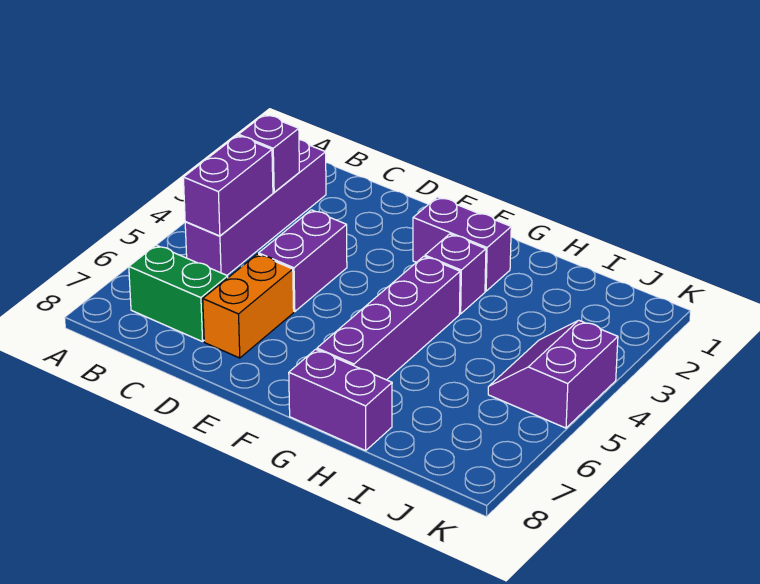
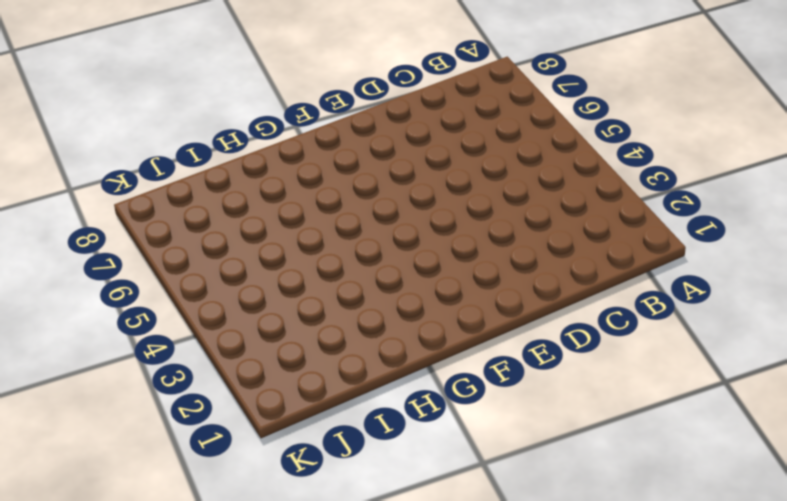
none -> purple brick B2:B5 level 1
none -> green brick B7:C7 level 1

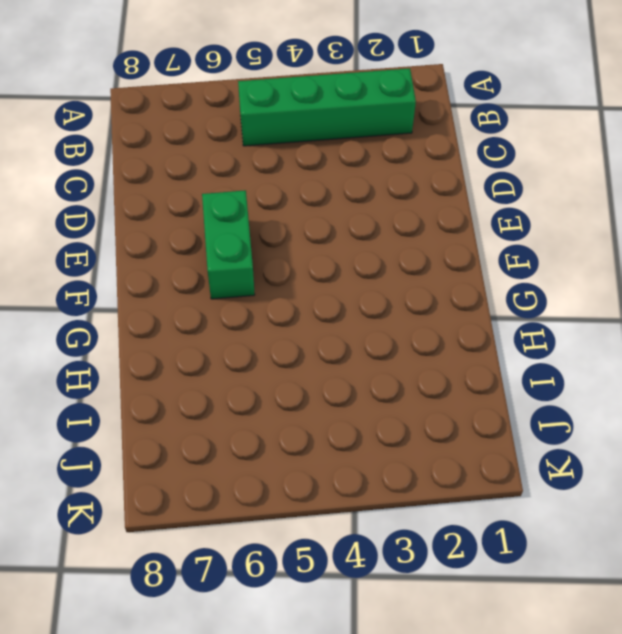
green brick B2:B5 level 1 -> purple brick B2:B5 level 1
green brick E6:F6 level 1 -> green brick B7:C7 level 1
none -> purple brick D4:D5 level 1
none -> orange brick D6:D7 level 1

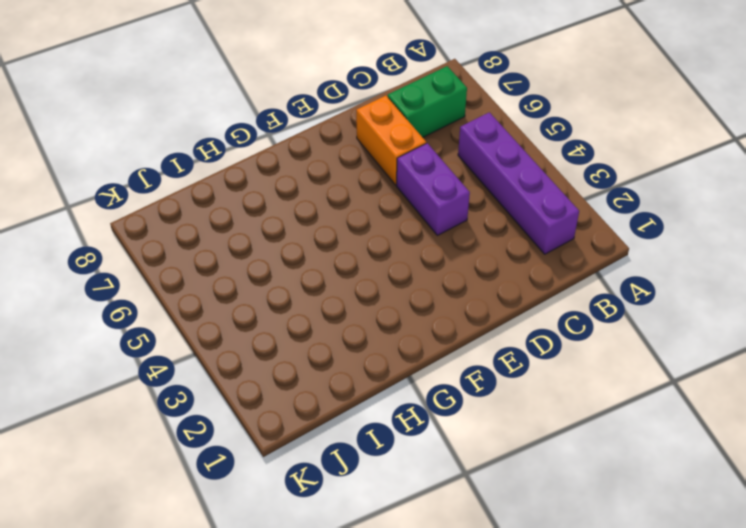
none -> purple brick F2:G2 level 1
none -> purple brick G3 level 1

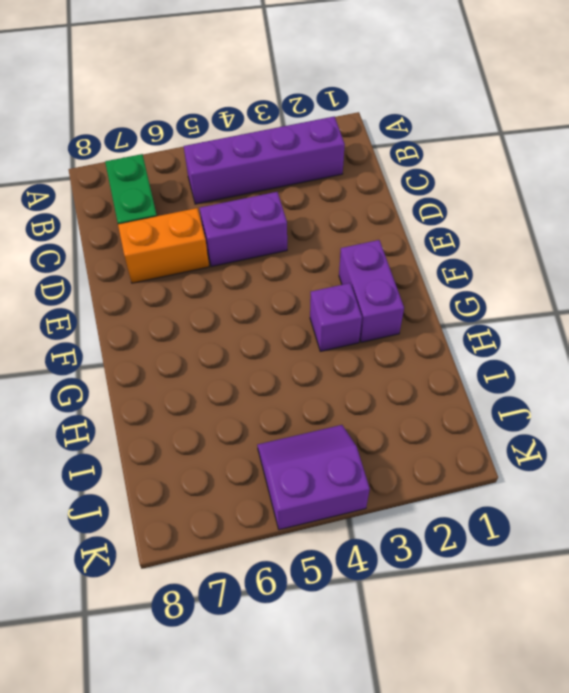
none -> purple brick G4:G7 level 1
none -> purple brick G8:H8 level 1

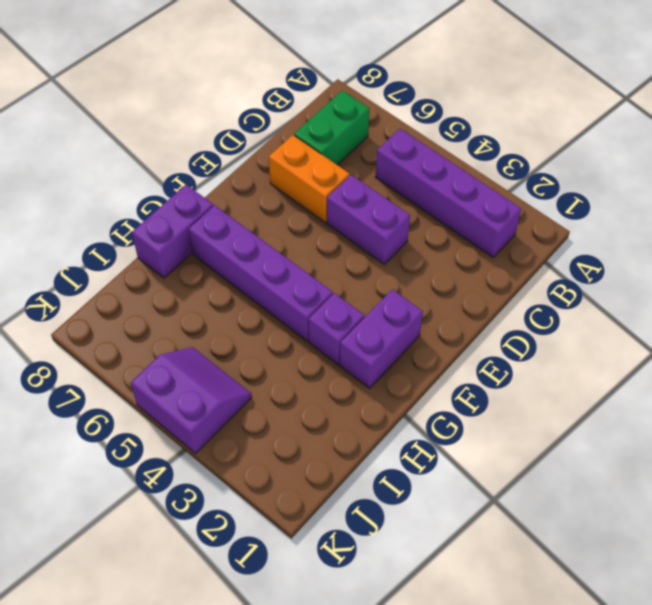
none -> purple brick B3 level 2
none -> purple brick B4:B5 level 2

